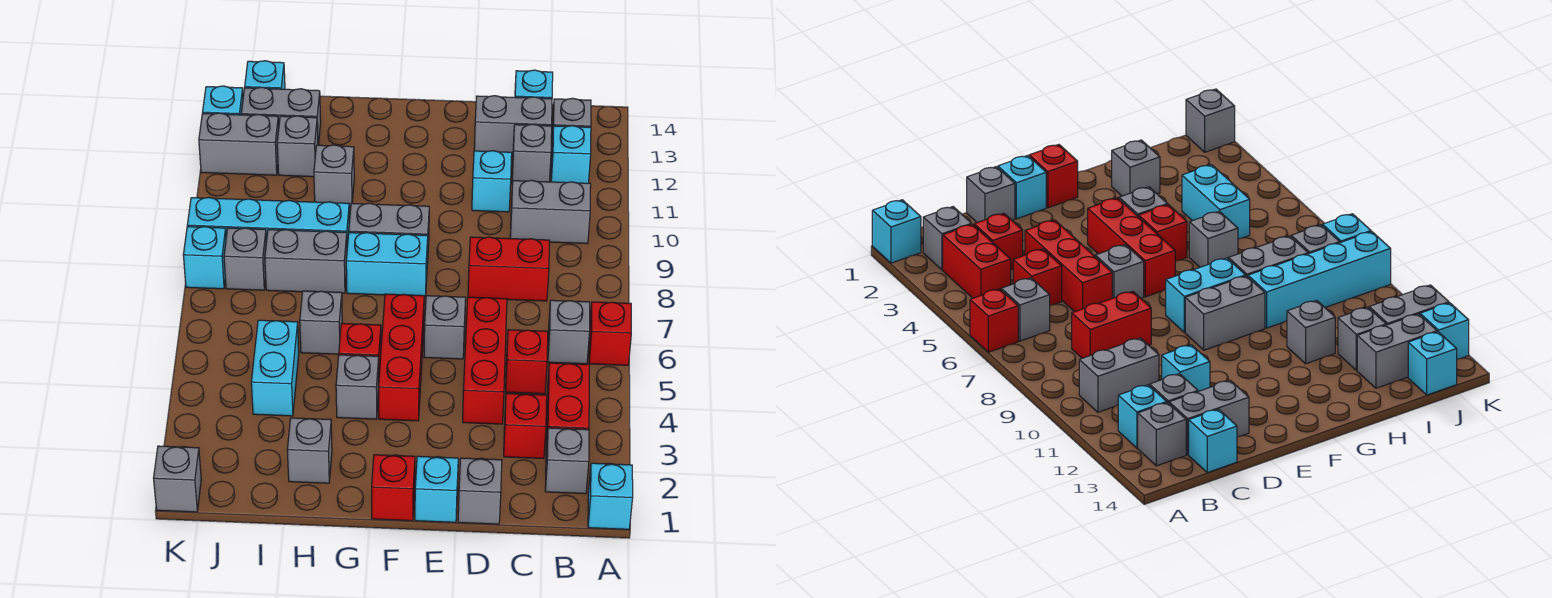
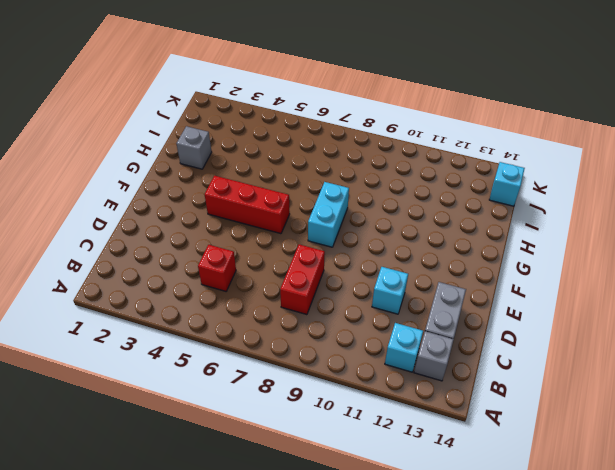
none -> cyan brick A1 level 1
none -> red brick A6 level 1
none -> grey brick B2 level 1
none -> red brick B3:B4 level 1

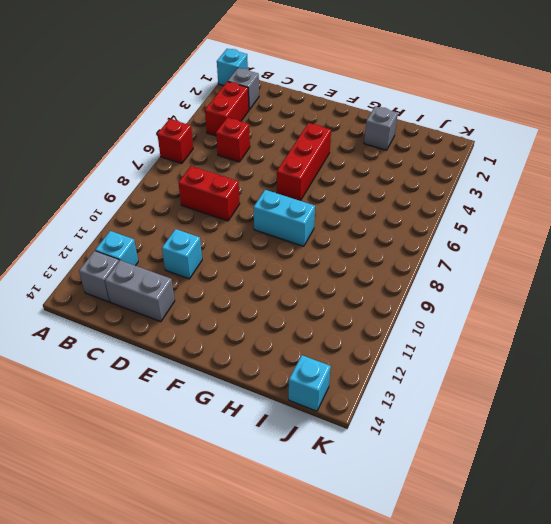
none -> grey brick B6 level 1
none -> grey brick B10:C10 level 1
none -> red brick C3 level 1
none -> grey brick C12 level 1

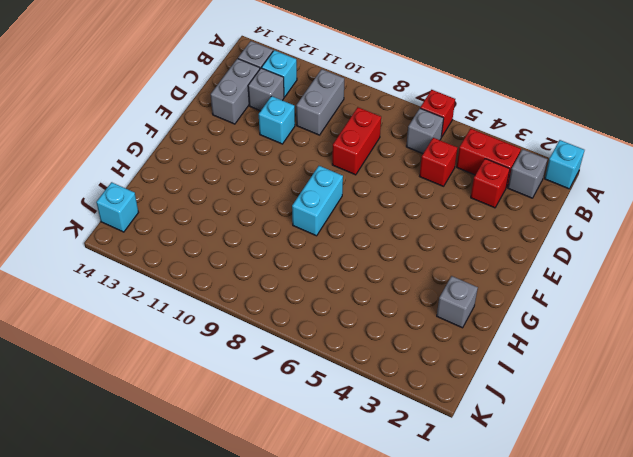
none -> cyan brick C14 level 1
none -> grey brick D1 level 1
none -> red brick D4:D6 level 1
none -> cyan brick E1 level 1

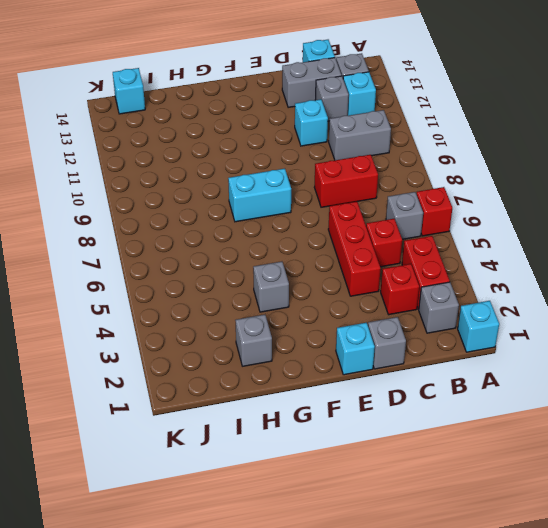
none -> grey brick E6 level 1
none -> red brick F1 level 1
none -> red brick F4:F6 level 1
none -> grey brick F9:G9 level 1

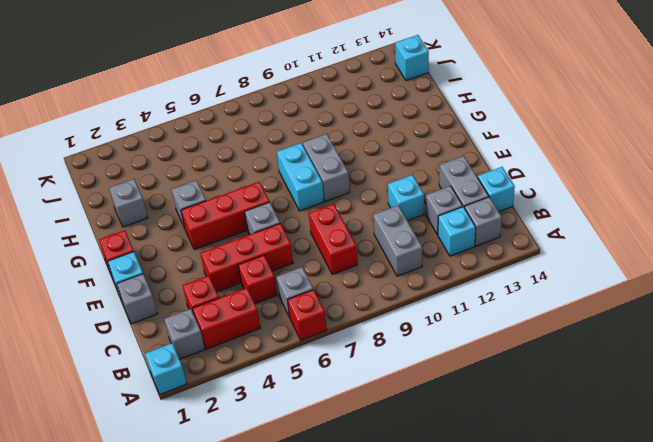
none -> red brick G5 level 1
none -> grey brick H6 level 1
none -> grey brick H8:I8 level 1
none -> cyan brick H9:K9 level 1

